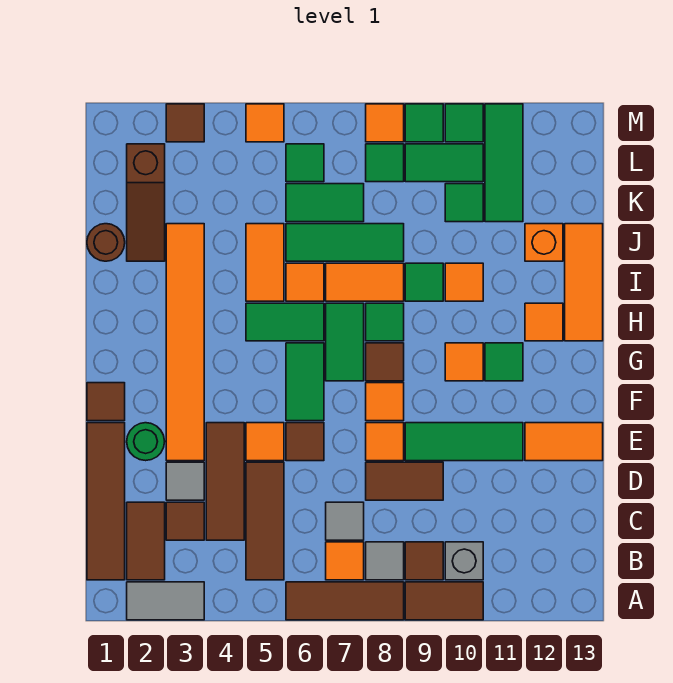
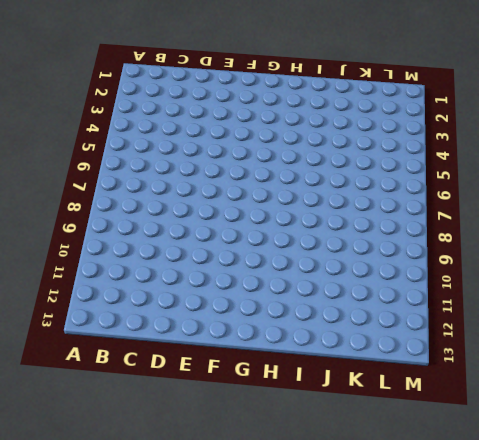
none -> grey tile A2:A3 level 1
none -> brown tile A6:A8 level 1
none -> brown tile A9:A10 level 1
none -> brown tile B1:E1 level 1

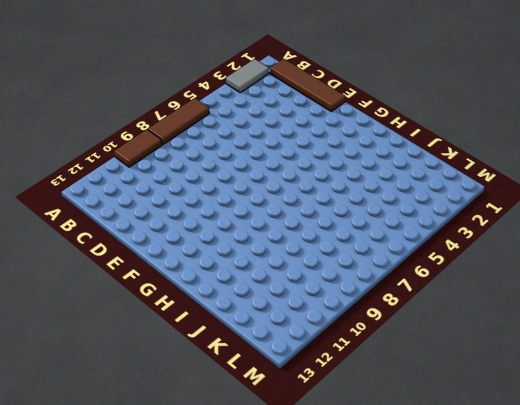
none -> brown tile B2:C2 level 1
none -> brown tile B5:D5 level 1
none -> orange tile B7 level 1
none -> grey tile B8 level 1

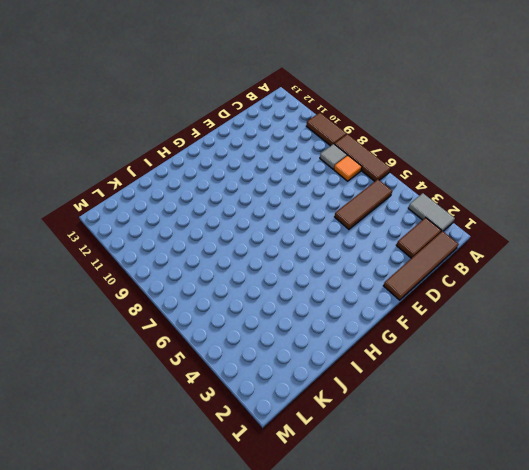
none -> brown tile B9 level 1
none -> grey brick B10 level 1
none -> brown tile C3 level 1
none -> brown tile C4:E4 level 1

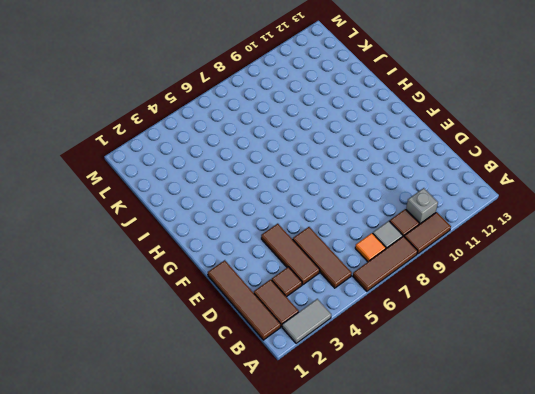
none -> grey tile C7 level 1
none -> grey tile D3 level 1
none -> brown tile D8:D9 level 1
none -> green round brick E2 level 1

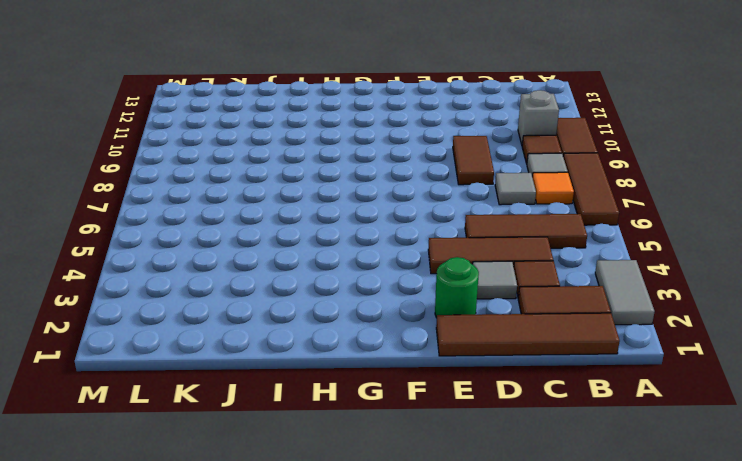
none -> orange tile E3:J3 level 1
none -> orange tile E5 level 1
none -> brown tile E6 level 1
none -> orange tile E8 level 1

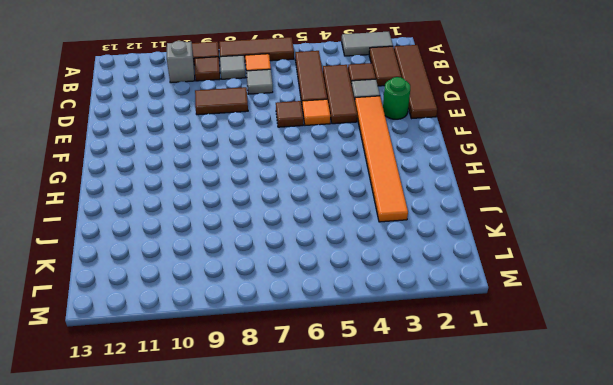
none -> orange tile E8 level 1
none -> green tile E9:E11 level 1
none -> orange tile E12:E13 level 1
none -> brown tile F1 level 1

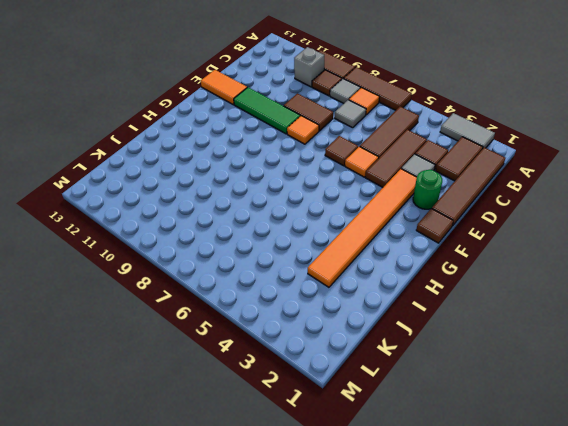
none -> green tile F6:G6 level 1
none -> orange tile F8 level 1
none -> green tile G7:H7 level 1
none -> brown tile G8 level 1

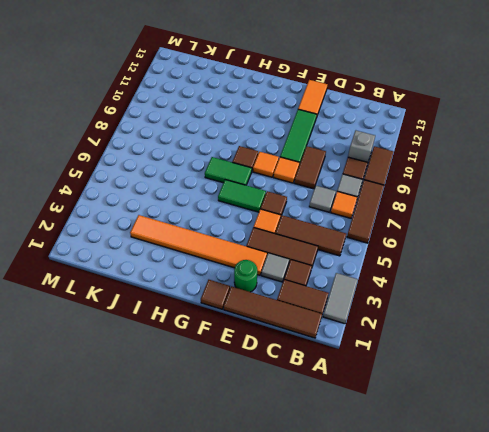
none -> orange tile G10 level 1
none -> green tile G11 level 1
none -> green tile H5:H6 level 1
none -> green tile H8 level 1

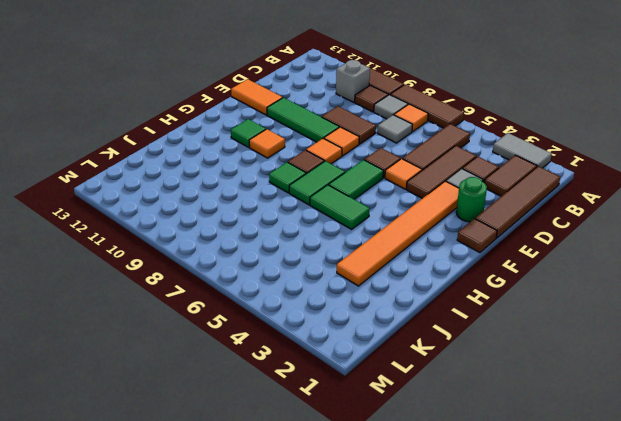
none -> orange tile H12 level 1
none -> orange tile H13:J13 level 1
none -> orange tile I5:J5 level 1
none -> orange tile I6 level 1

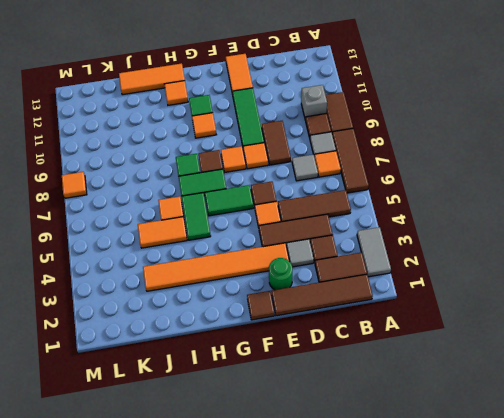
none -> orange tile I7:I8 level 1
none -> green tile I9 level 1
none -> orange tile I10 level 1
none -> brown round brick J1 level 1

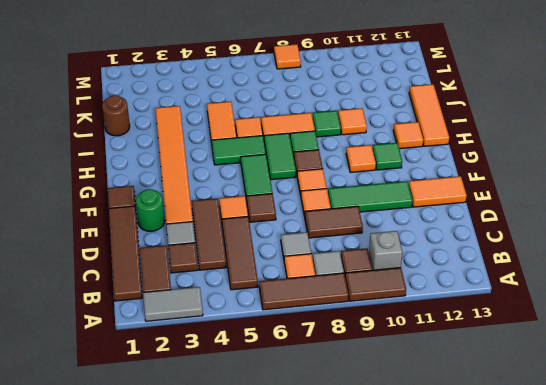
none -> brown slope J2:L2 level 1 top L
none -> green tile J6:J8 level 1
none -> orange brick J12 level 1
none -> green tile K6:K7 level 1

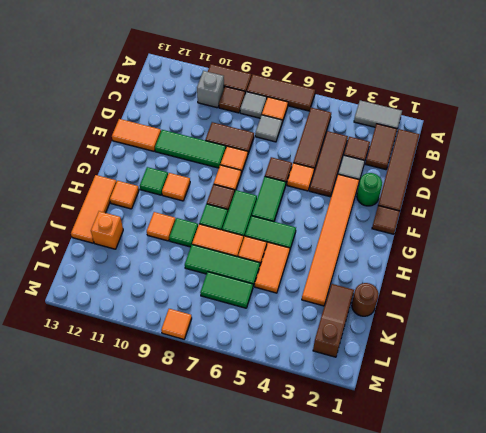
none -> green tile K10 level 1
none -> green tile K11:M11 level 1
none -> green tile L6 level 1
none -> green tile L8 level 1

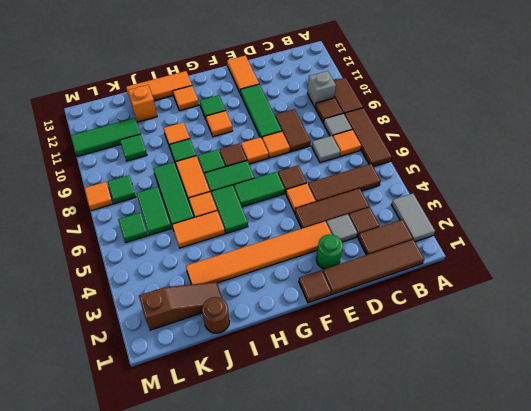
none -> green tile L9:L10 level 1
none -> brown tile M3 level 1
none -> orange tile M5 level 1
none -> green tile M9 level 1

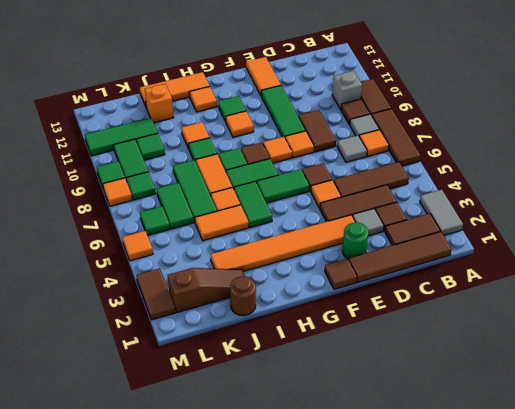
brown tile M2:M3 level 1 -> brown tile M3 level 1
none -> green tile M10 level 1

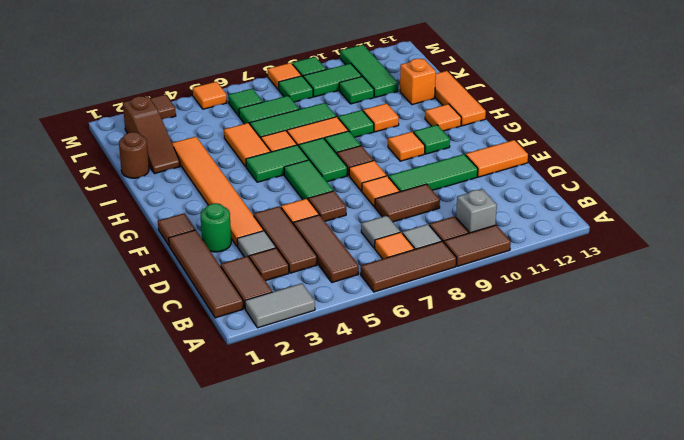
none -> green tile M10 level 1

